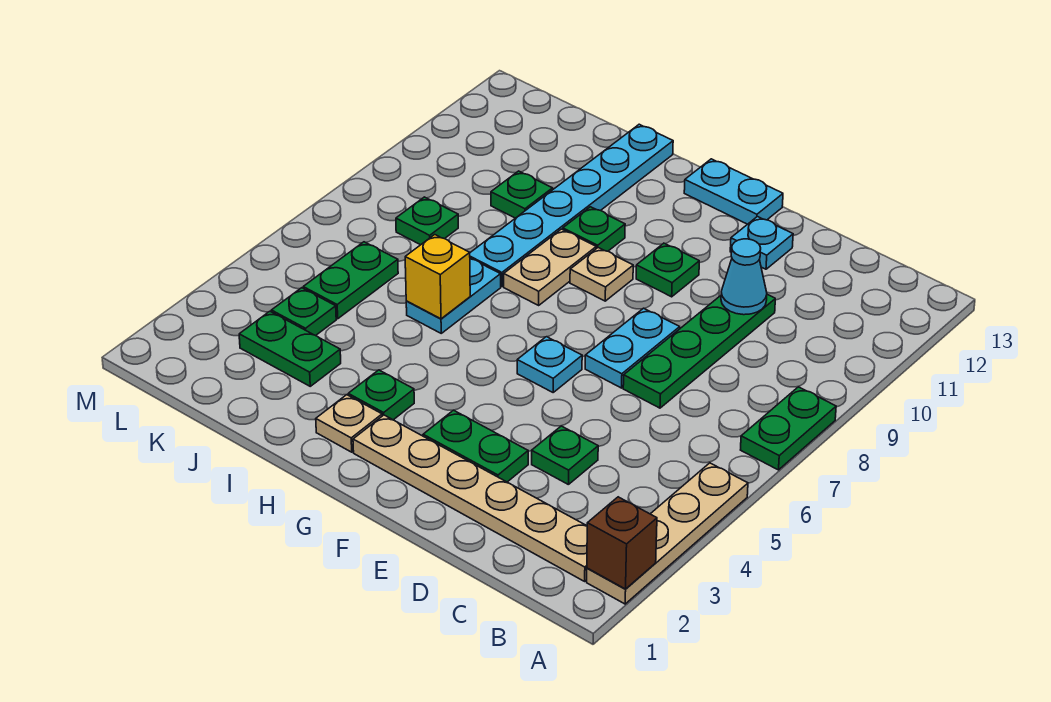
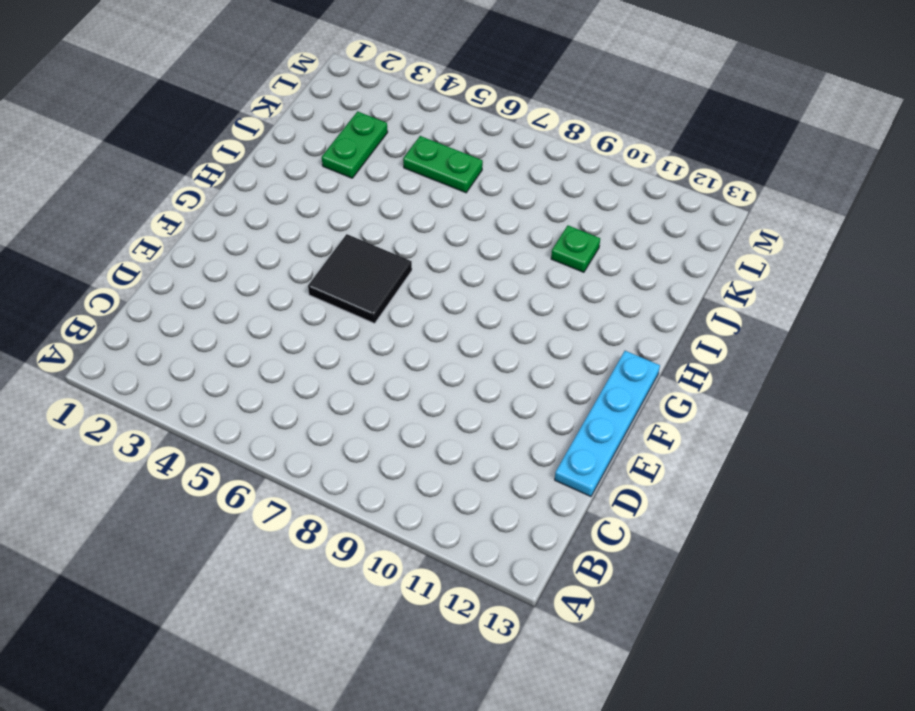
cyan plate D13:G13 level 1 -> cyan plate F13:G13 level 1
black tile F5:G6 level 1 -> cyan plate F6 level 1
none -> tan plate A2:A5 level 1
none -> green plate A7:A8 level 1
none -> tan plate B2:G2 level 1

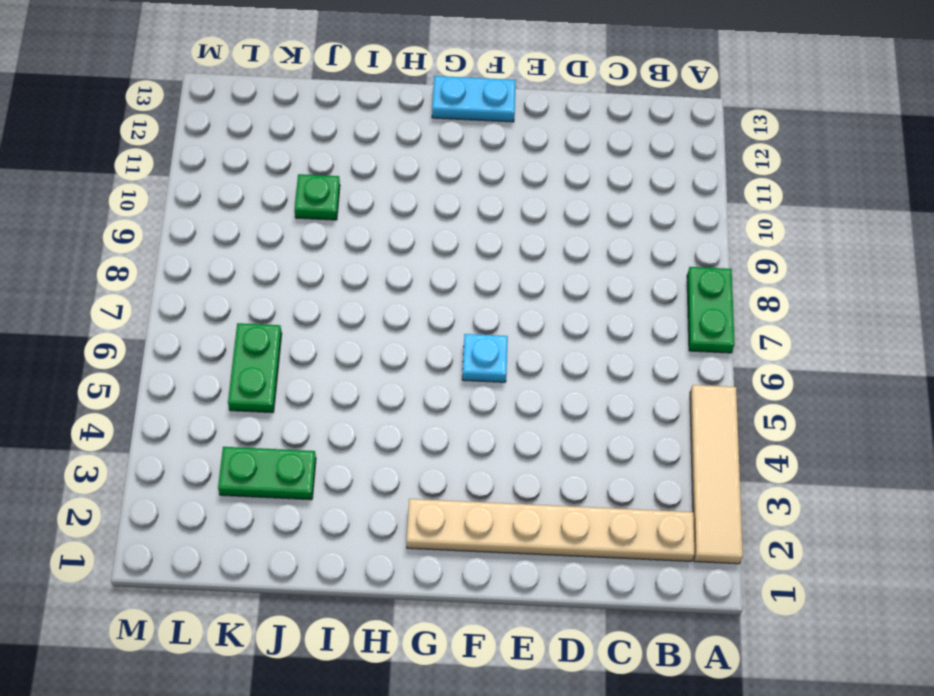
tan tile A2:A5 level 1 -> tan plate A2:A5 level 1
none -> green plate D4 level 1
none -> green plate D7:D10 level 1
none -> green plate E3:F3 level 1

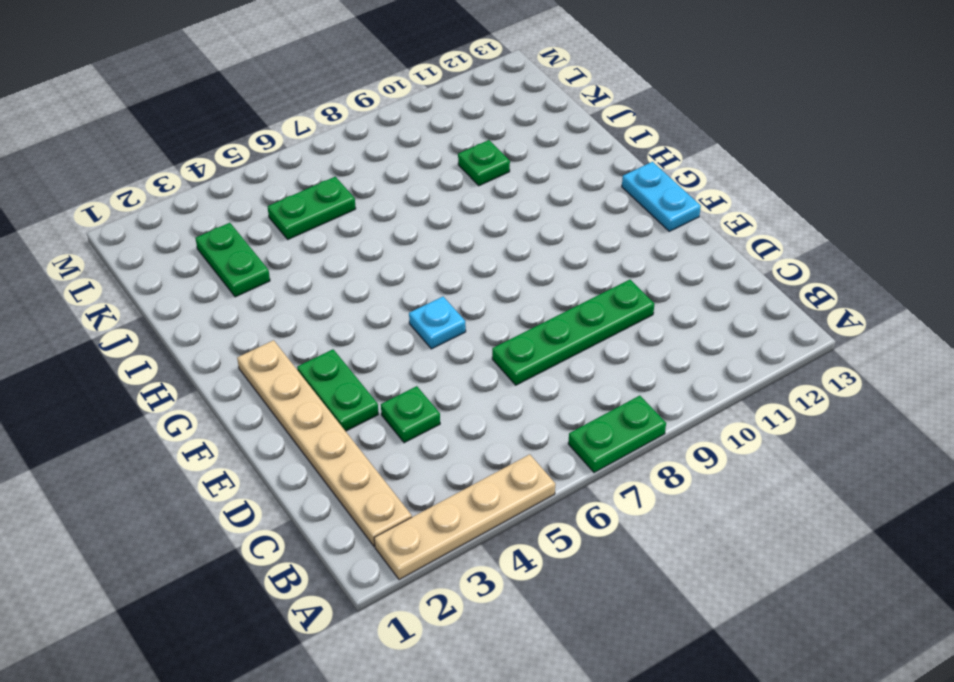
none -> cyan plate E7:E8 level 1
none -> cyan plate E12 level 1
none -> green plate F10 level 1

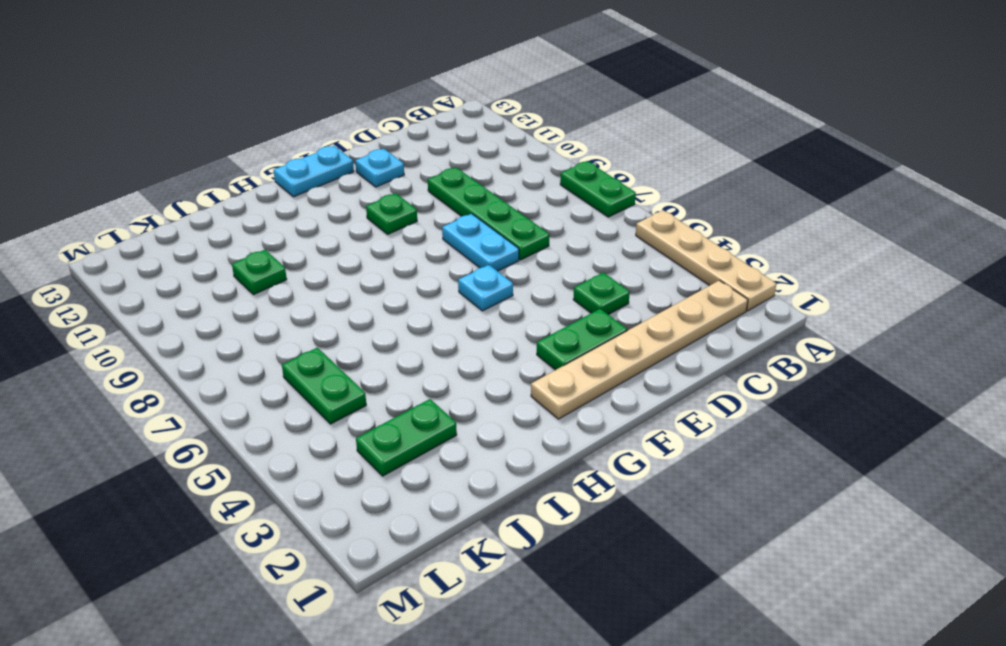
none -> tan plate G9 level 1
none -> tan plate H2 level 1
none -> green plate H3 level 1

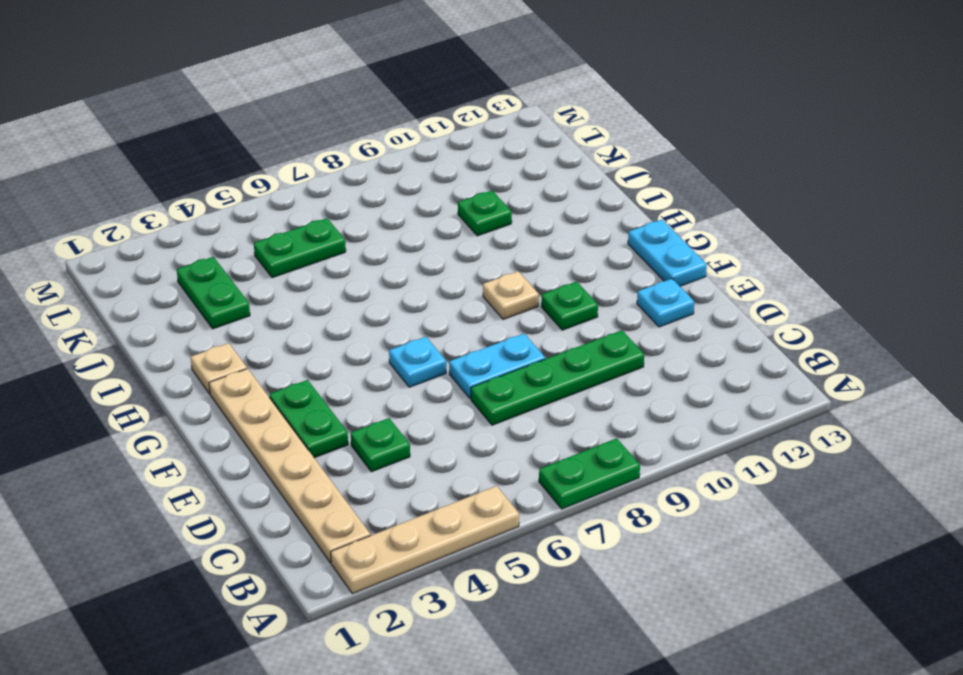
none -> green plate H3 level 1
none -> tan plate H8:H9 level 1
none -> green plate H10 level 1

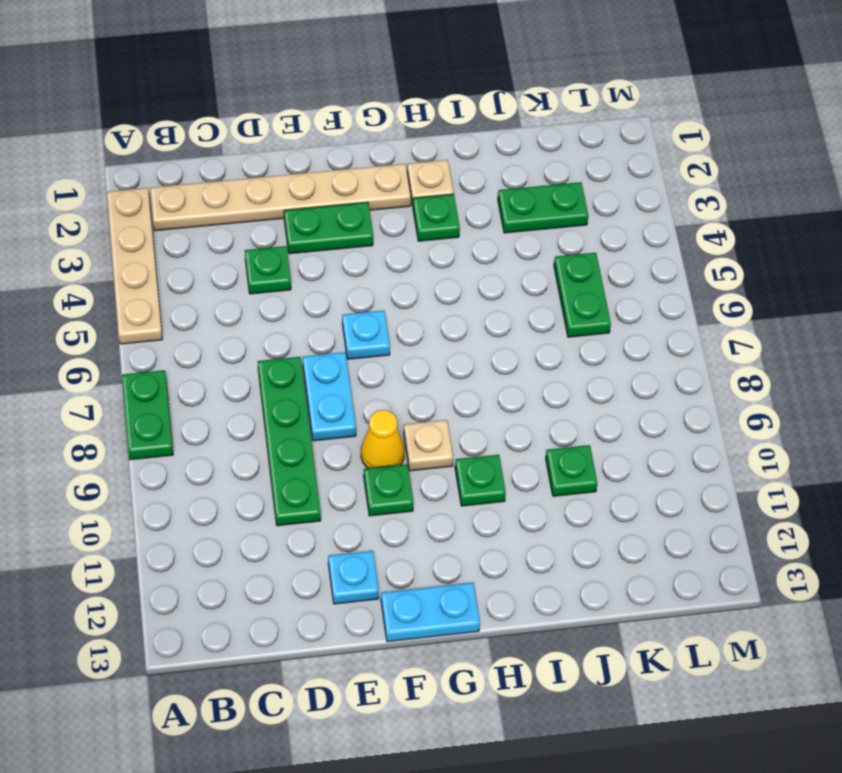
yellow cone F9 level 1 -> none
none -> tan plate H8:H9 level 1
none -> cyan plate I6:I7 level 1
none -> cyan plate I8:I13 level 1

